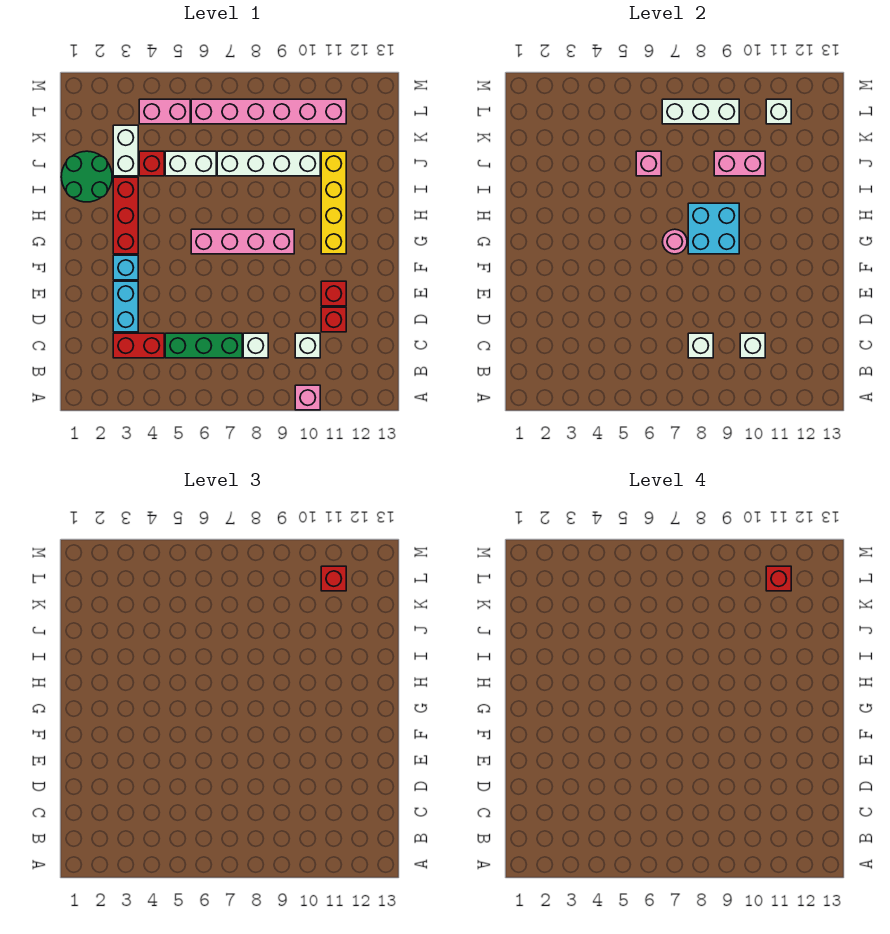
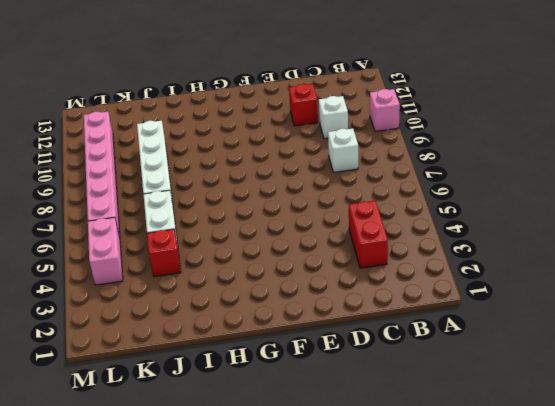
none -> green brick C5:C7 level 1
none -> cyan brick D3:E3 level 1
none -> red brick E11 level 1

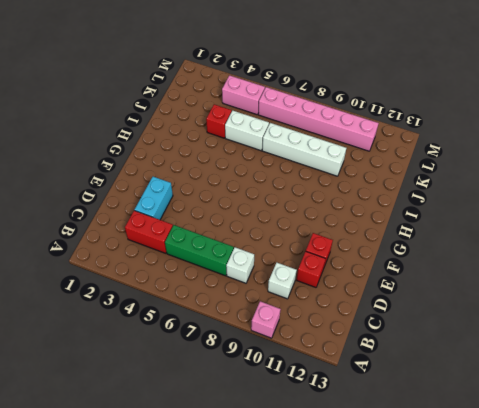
none -> cyan brick F3 level 1
none -> red brick G3:I3 level 1
none -> pink brick G6:G9 level 1

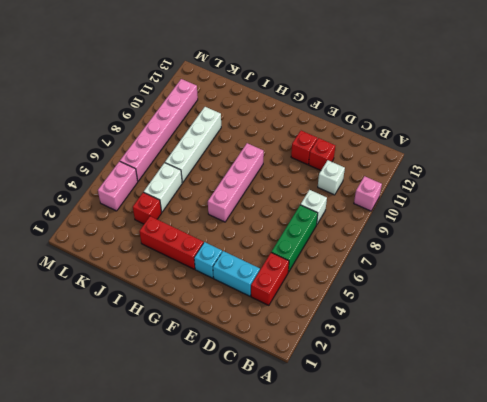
none -> yellow brick G11:J11 level 1
none -> green round brick I1:J2 level 1
none -> white brick J3:K3 level 1

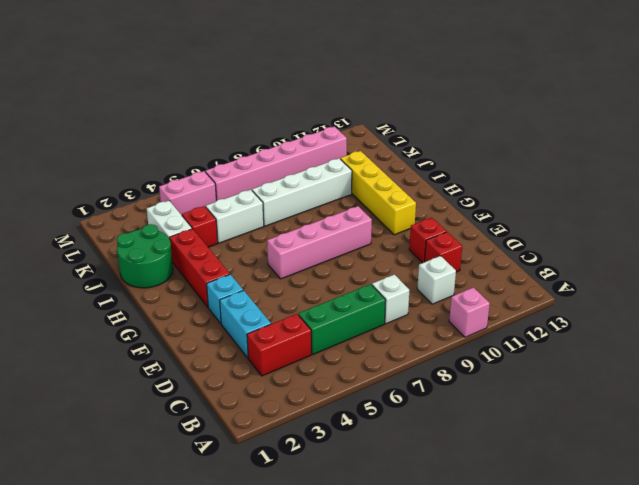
none -> white brick C8 level 2
none -> white brick C10 level 2
none -> pink round brick G7 level 2

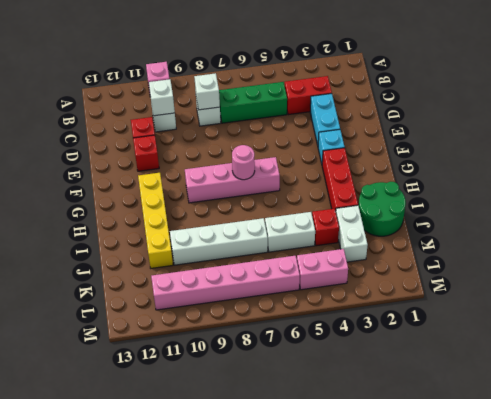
none -> cyan brick G8:H9 level 2
none -> pink brick J6 level 2
none -> pink brick J9:J10 level 2

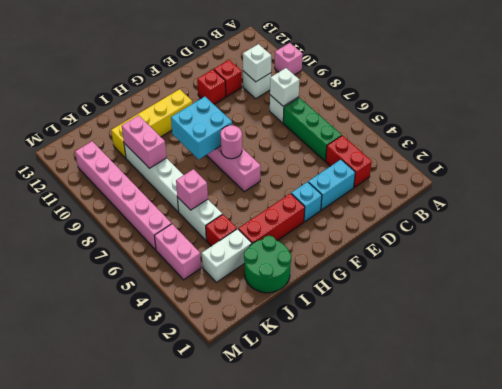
none -> white brick L7:L9 level 2
none -> white brick L11 level 2
none -> red brick L11 level 3

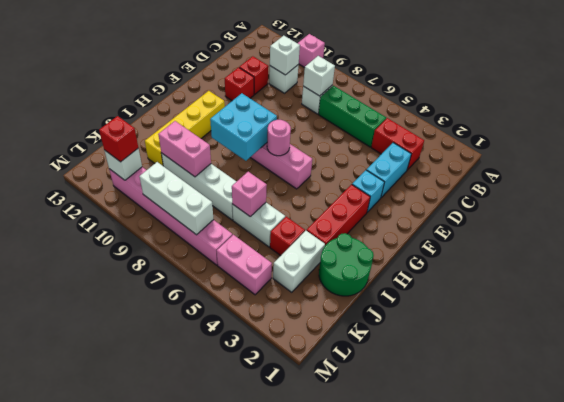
none -> red brick L11 level 4

